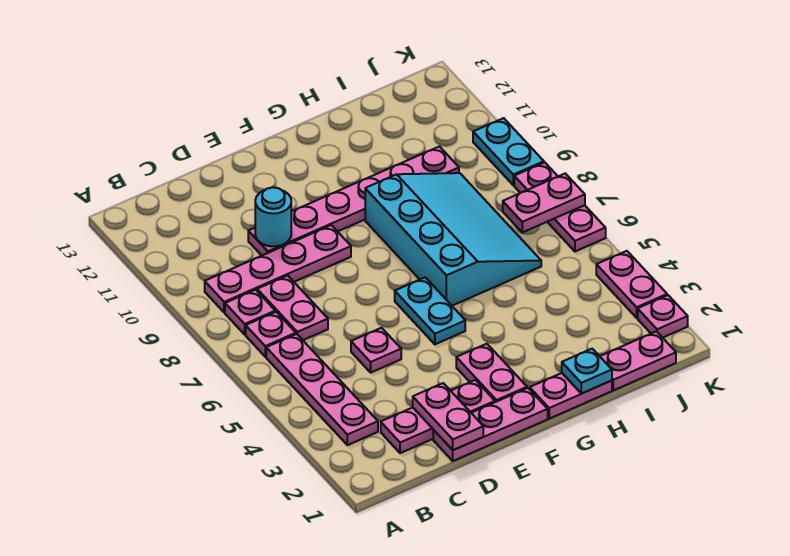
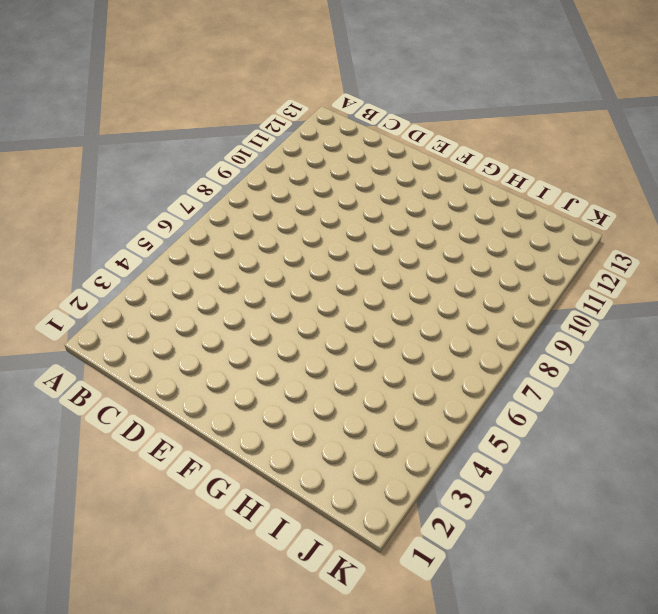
none -> pink plate B3:B6 level 1
none -> pink plate B7 level 1
none -> pink plate B8 level 1

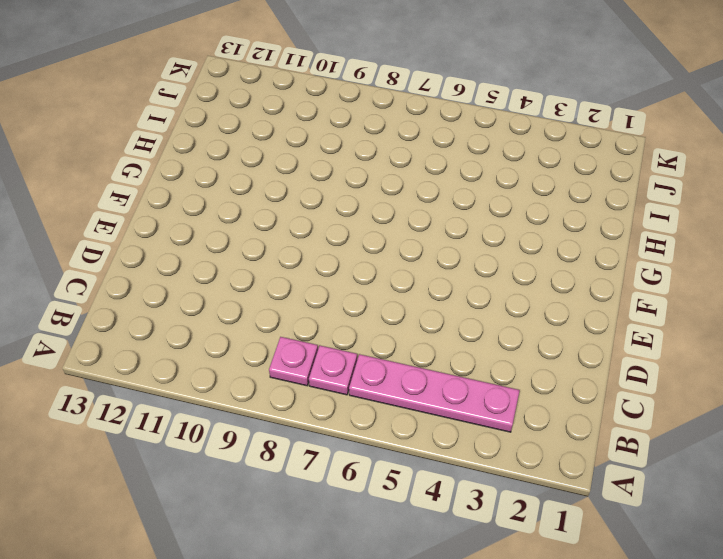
none -> pink plate B9:E9 level 1
none -> pink plate C2:E2 level 1
none -> pink plate C7:C8 level 1

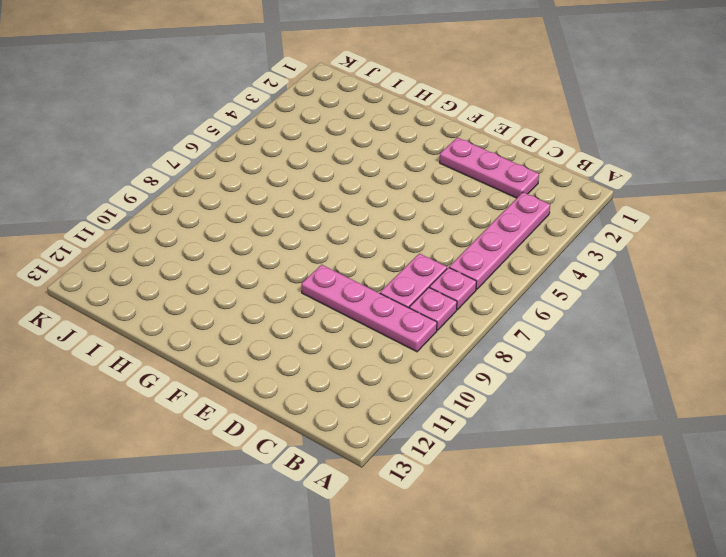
none -> pink plate D1:F1 level 1
none -> pink plate D5 level 1
none -> pink plate D10:I10 level 1

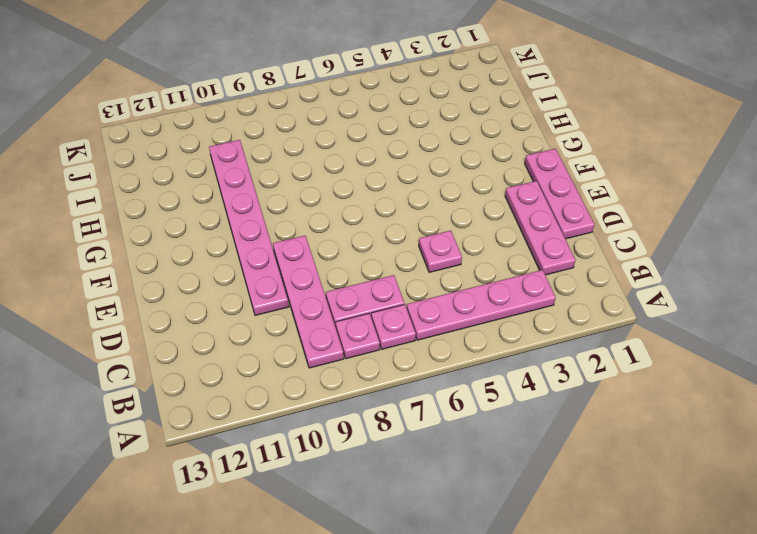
none -> pink plate F2:F3 level 1
none -> cyan plate F5:F6 level 1
none -> pink plate G1:H1 level 1

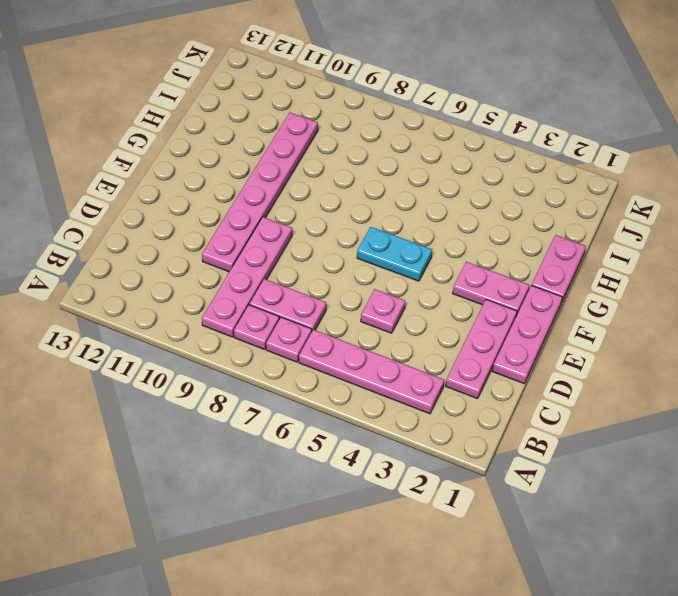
none -> cyan slope G6:I9 level 1 top G
none -> pink plate I1:J1 level 1
none -> pink plate K2 level 1

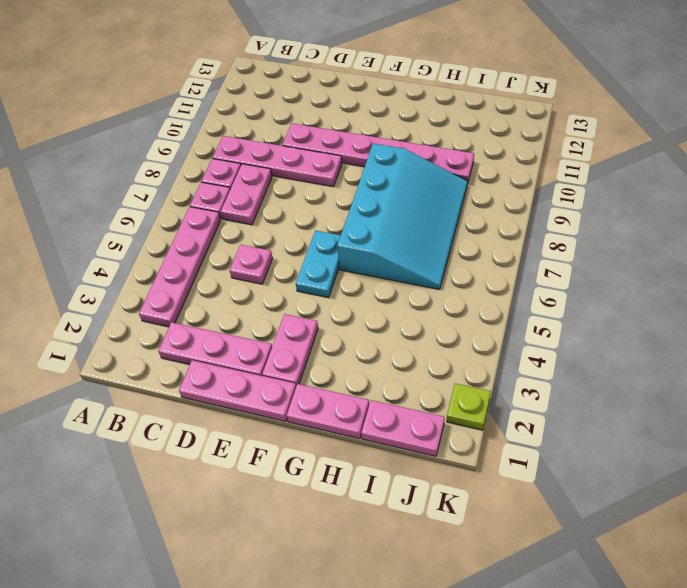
lime plate K2 level 1 -> pink plate K2 level 1
none -> pink plate K3:K4 level 1
none -> pink plate K6:K8 level 1
none -> cyan plate K9:K10 level 1

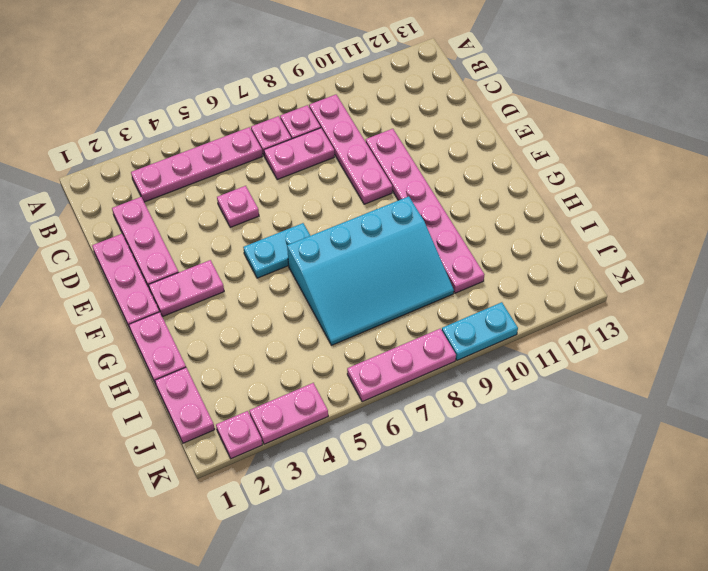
none -> pink plate D1:D2 level 2
none -> cyan round brick D10 level 2
none -> cyan plate H1 level 2

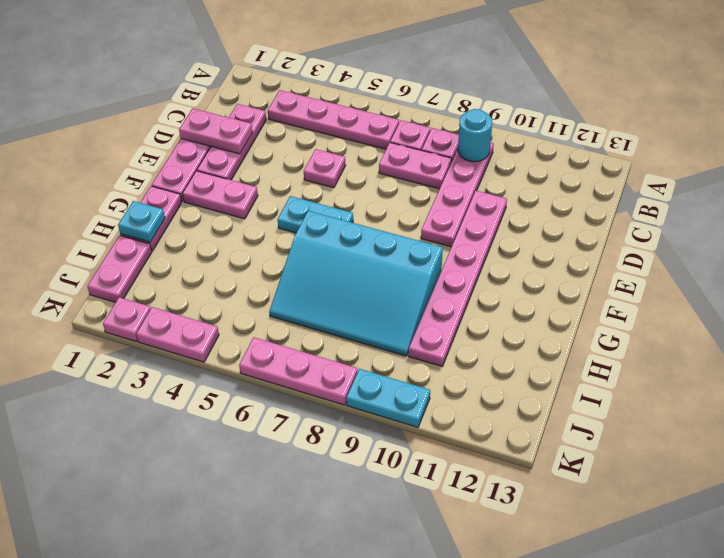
cyan round brick B9 level 2 -> cyan round brick D10 level 2
none -> pink plate J7:K7 level 2

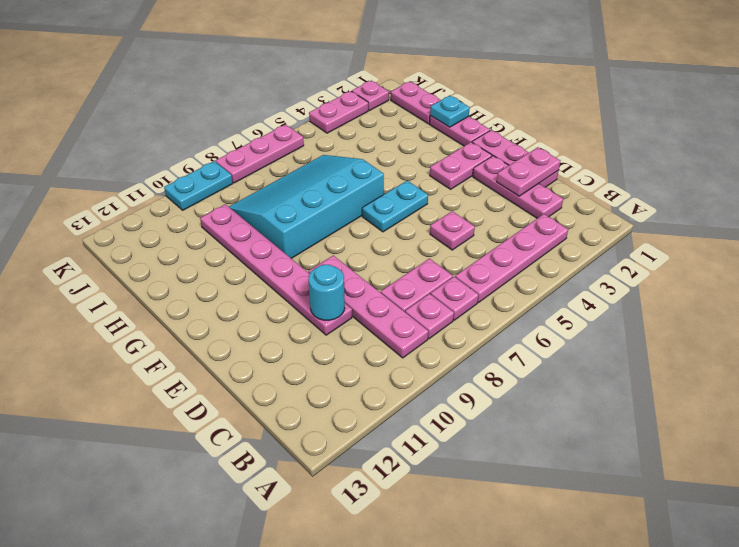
none -> pink plate J7:K7 level 2

